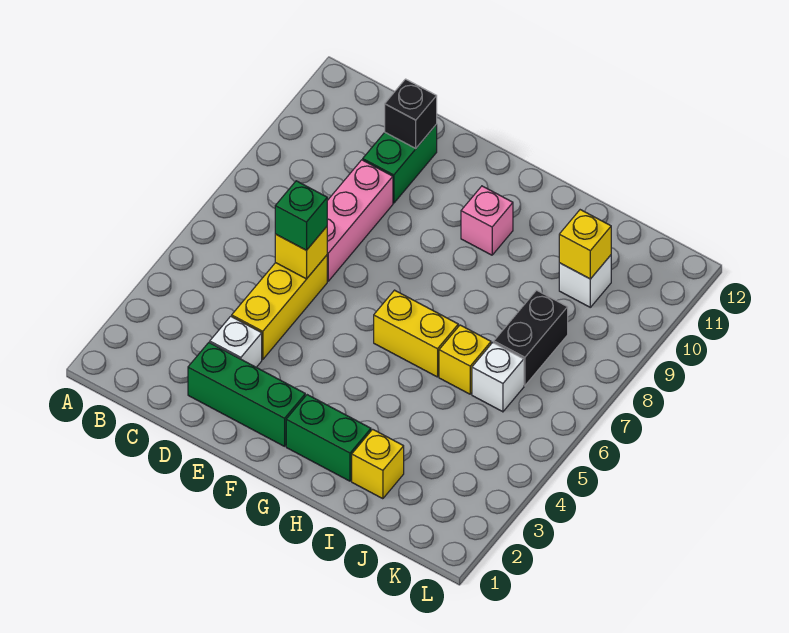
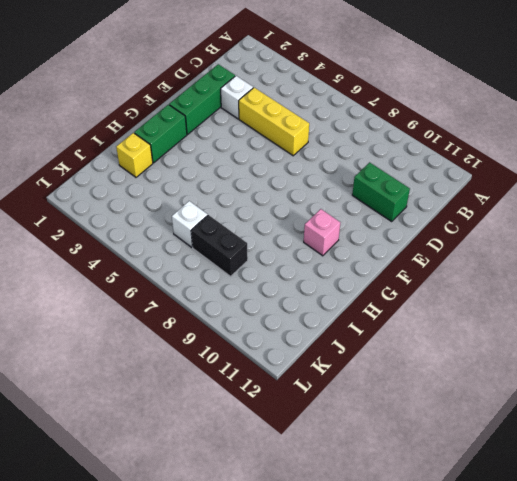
none -> pink brick D7:D9 level 1
none -> yellow brick G6:H6 level 1
none -> yellow brick I6 level 1

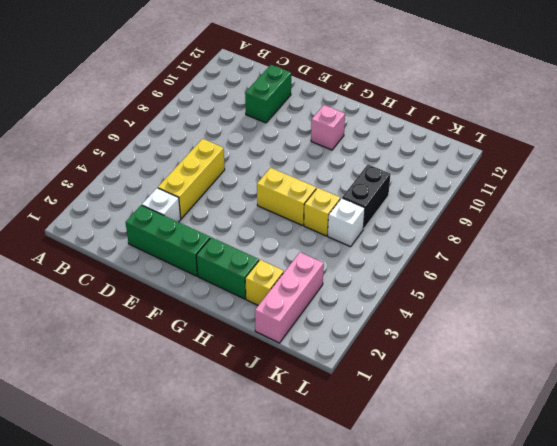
pink brick J1:J3 level 1 -> pink brick D7:D9 level 1
none -> white brick J10 level 1
none -> yellow brick D6 level 2
none -> black brick D11 level 2

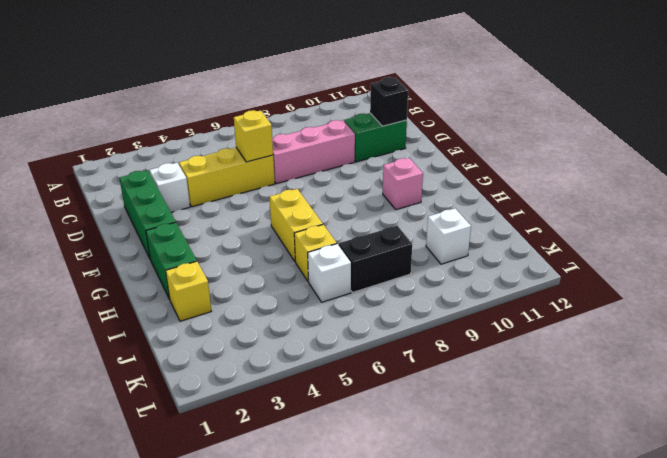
none -> yellow brick J10 level 2
none -> green brick D6 level 3

